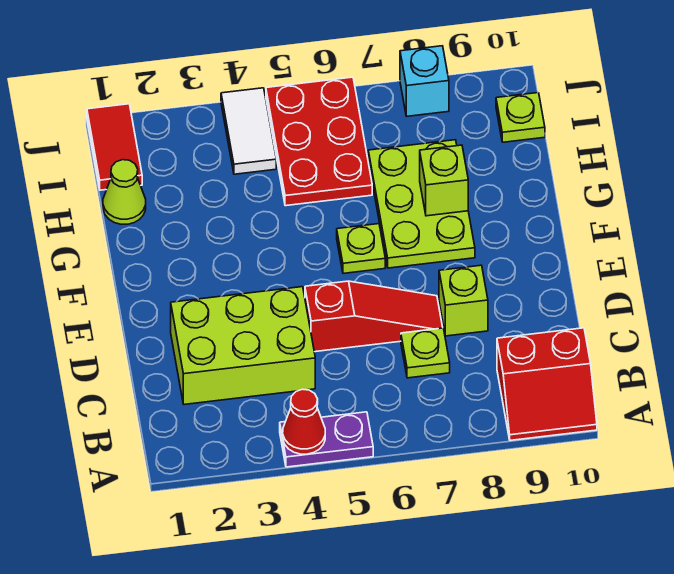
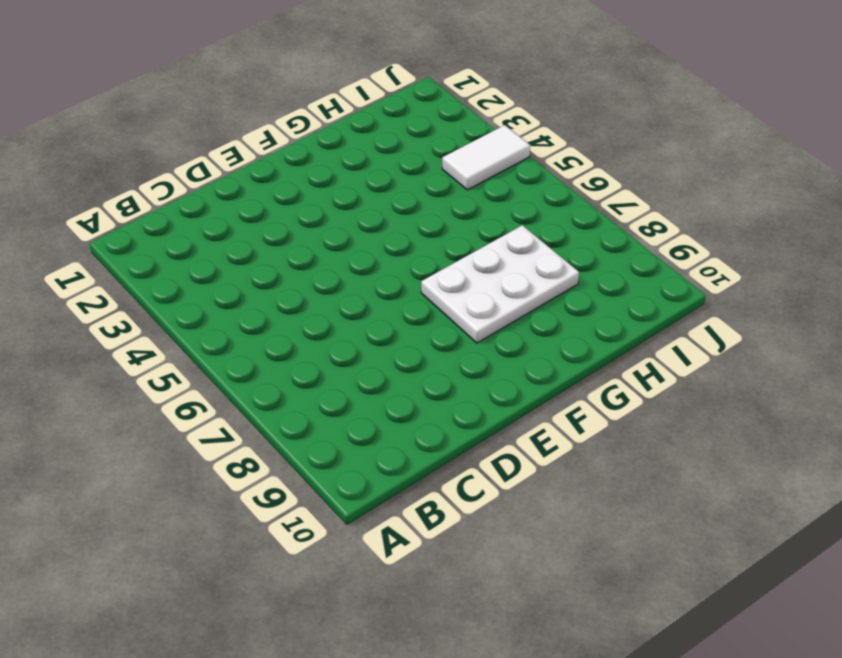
white plate F7:H8 level 1 -> lime plate F7:H8 level 1
none -> purple plate A4:A5 level 1
none -> red slope A9:B10 level 1 top B
none -> lime brick C2:D4 level 1

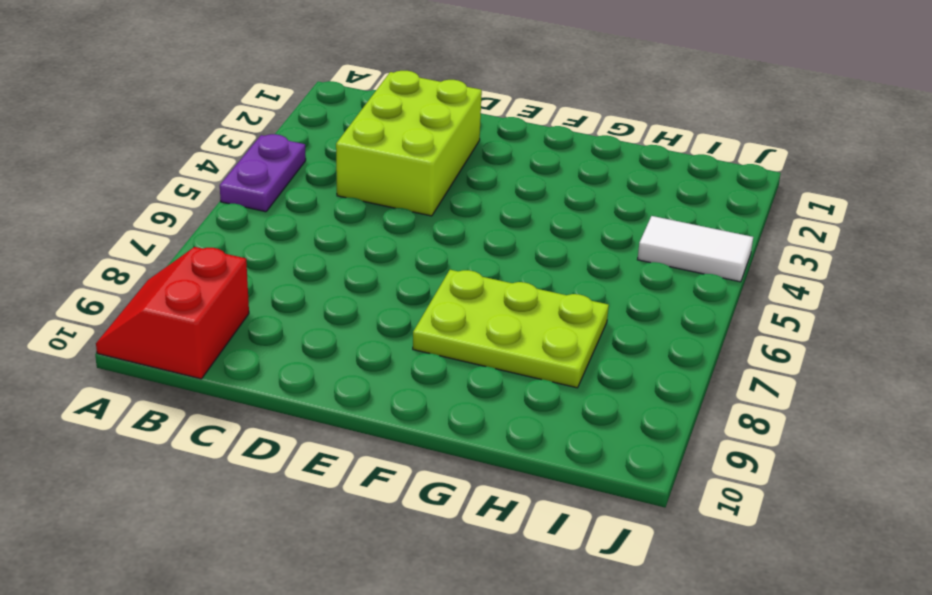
none -> lime plate C7 level 1
none -> red slope D5:D7 level 1 top 5
none -> lime brick D8 level 1

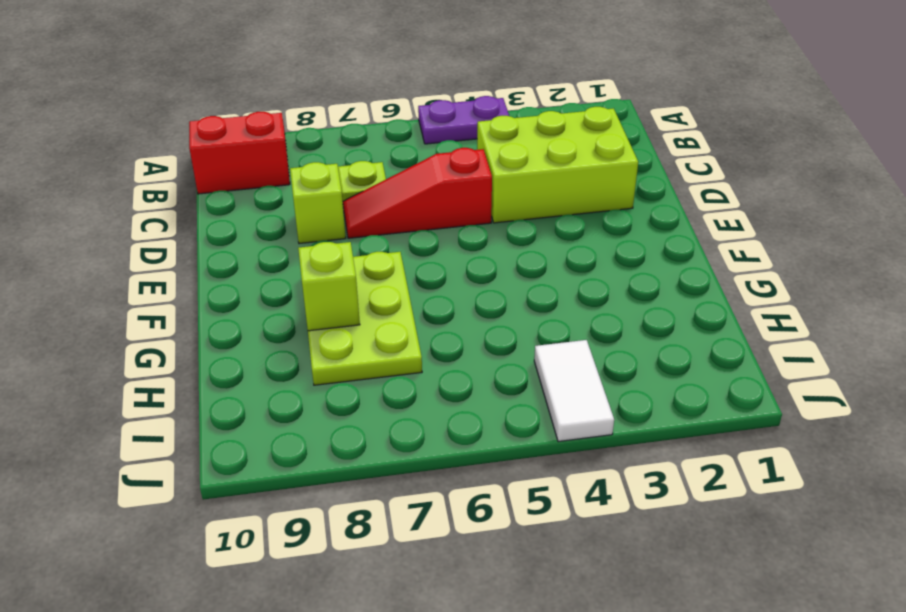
none -> lime plate F6 level 1
none -> lime cone H1 level 1
none -> red plate H5:J6 level 1

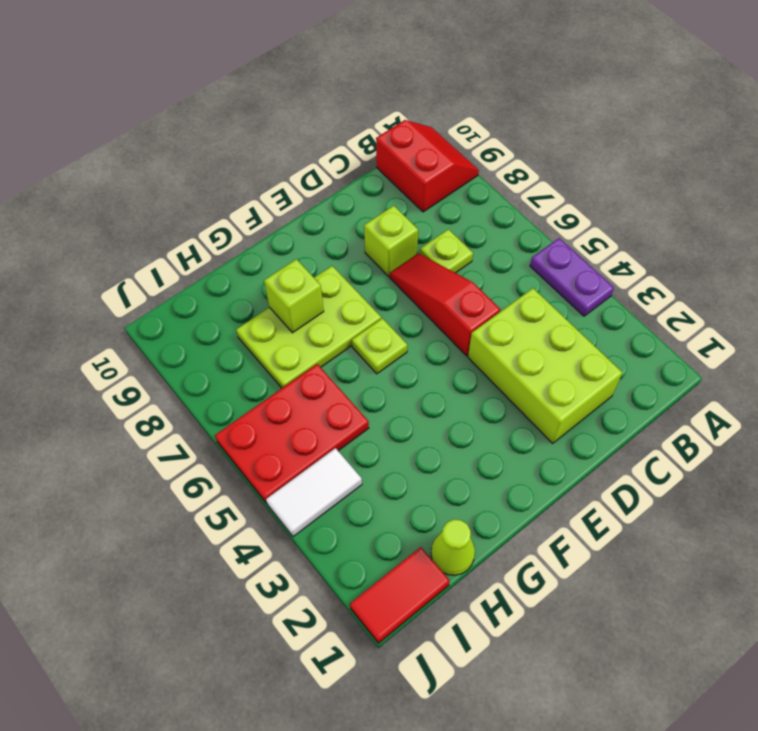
none -> lime plate I10 level 1
none -> cyan brick J8 level 1
none -> red cone A4 level 2

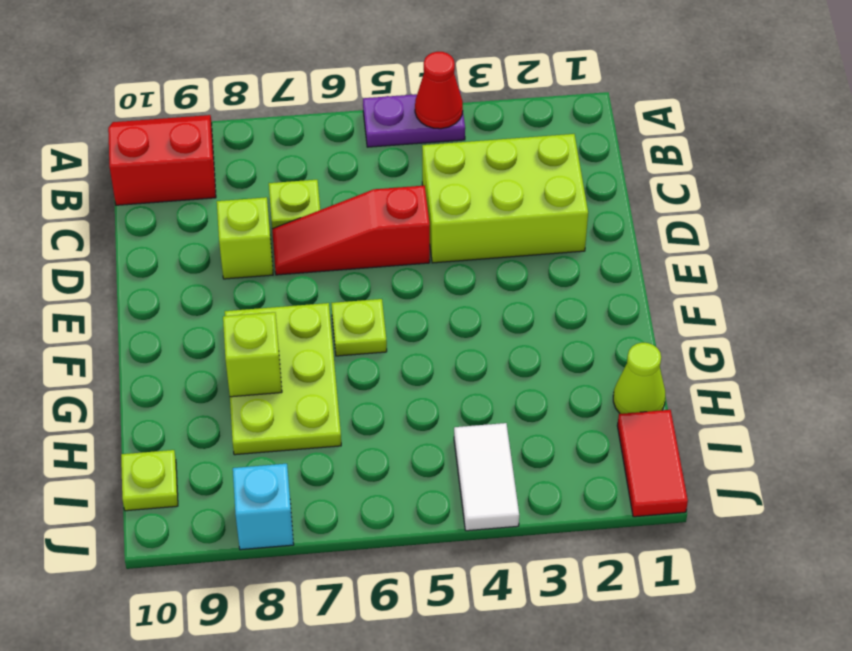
none -> red plate H5:J6 level 1

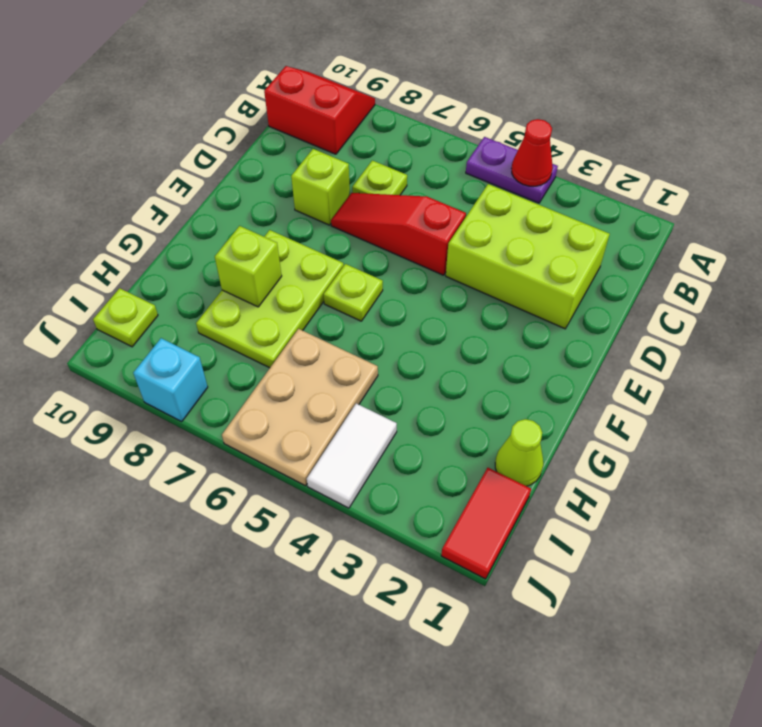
tan plate H5:J6 level 1 -> red plate H5:J6 level 1

